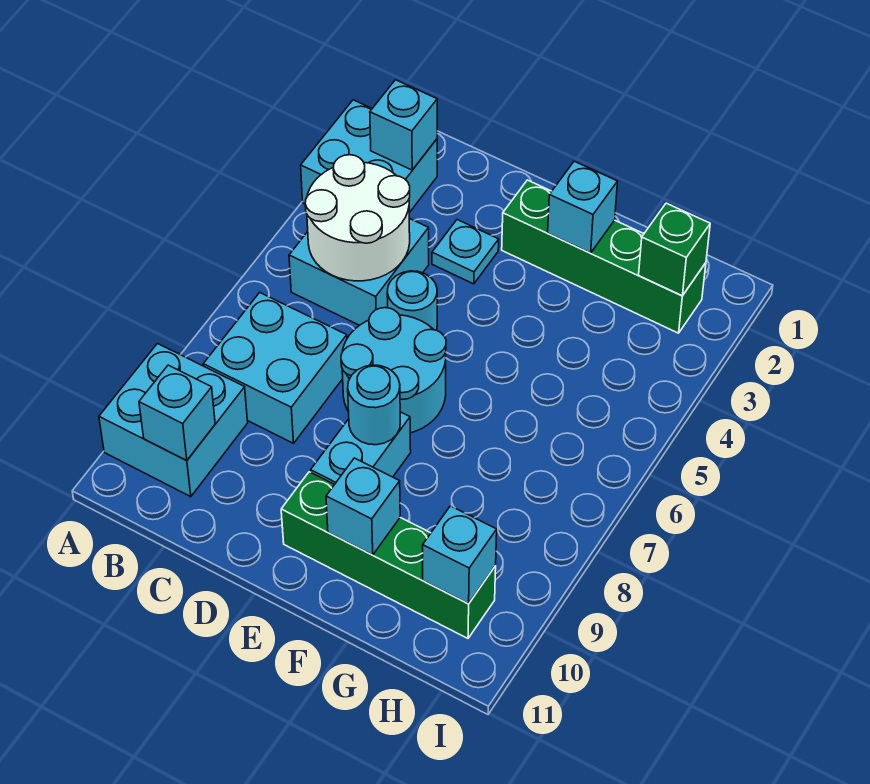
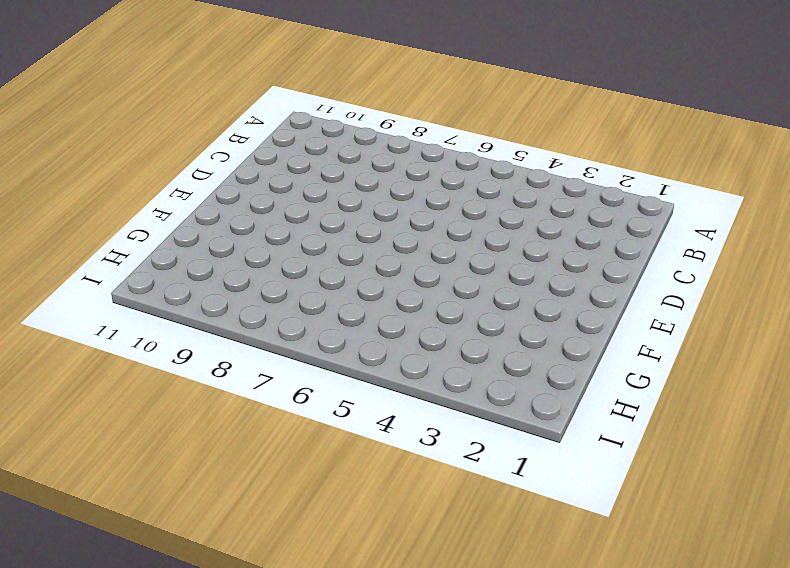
none -> cyan brick A2:B3 level 1
none -> cyan brick A9:B10 level 1
none -> cyan brick B4:C5 level 1

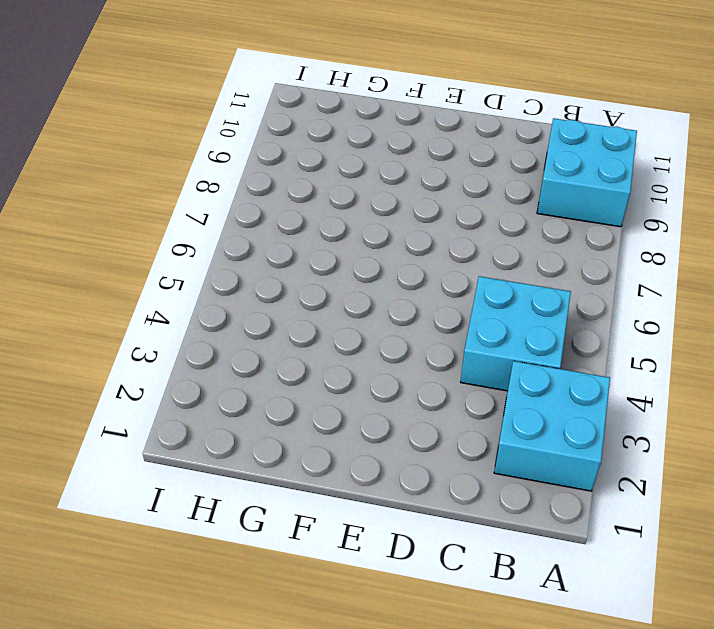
none -> cyan brick B7:C8 level 1
none -> cyan plate D3 level 1
none -> cyan round brick D5 level 1

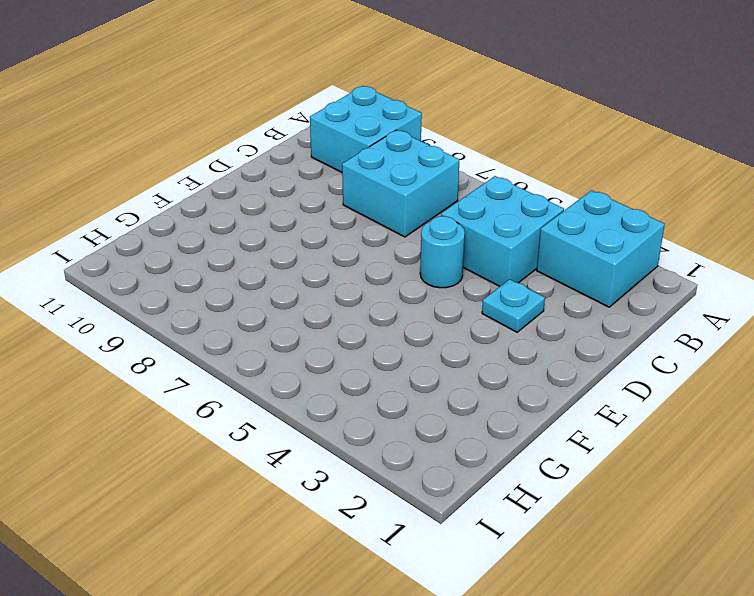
none -> cyan round brick D6:E7 level 1
none -> green brick E2:H2 level 1
none -> cyan brick E8:E9 level 1

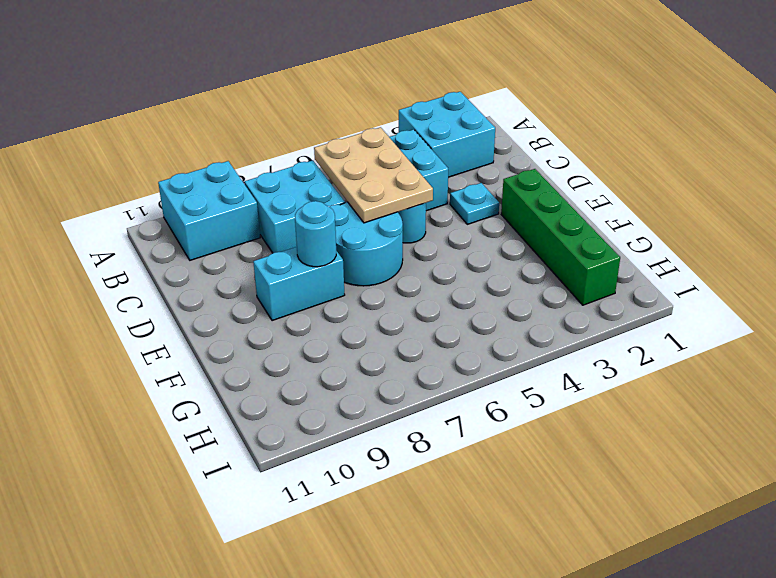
tan plate B5:D6 level 2 -> white round brick B4:C5 level 2
none -> green brick E10:H10 level 1
none -> cyan brick B2 level 2
none -> cyan brick B10 level 2

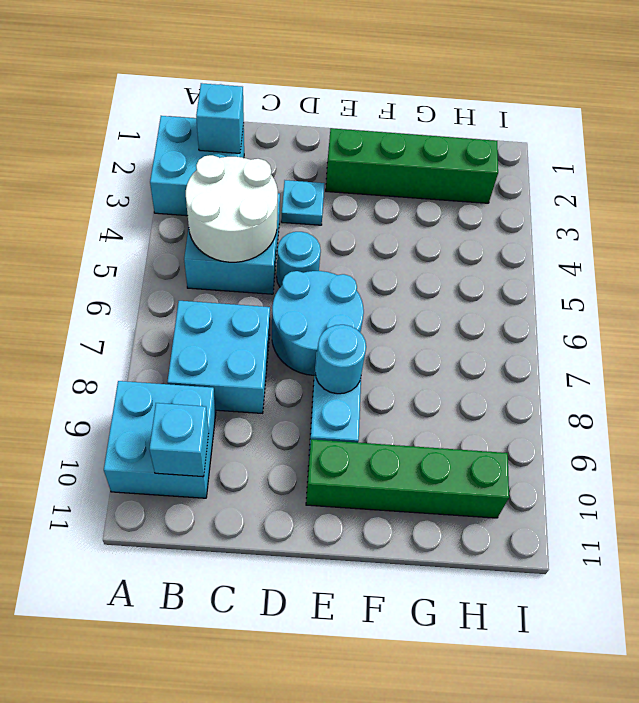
none -> cyan brick F2 level 2
none -> cyan brick F10 level 2
none -> green brick H2 level 2

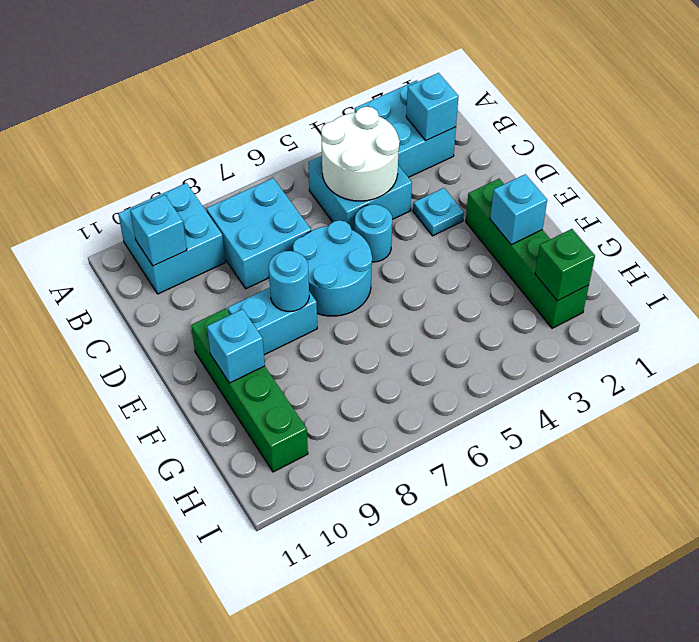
none -> cyan brick H10 level 2

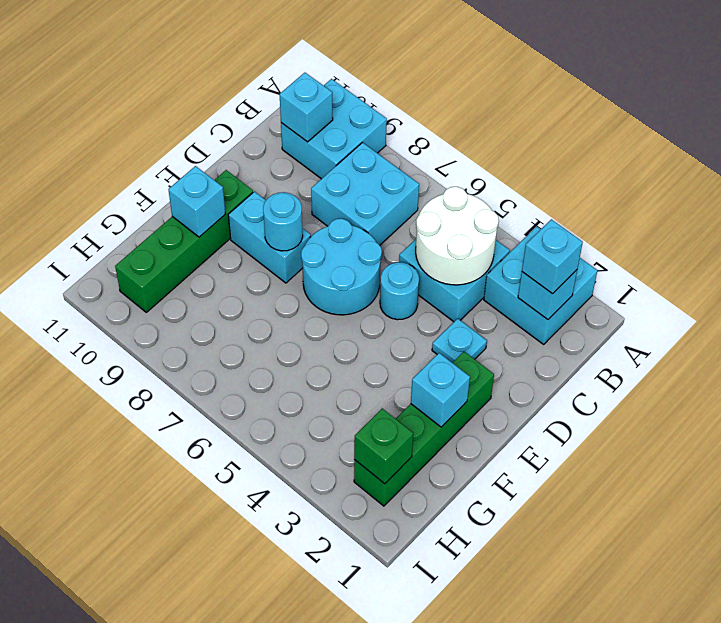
cyan brick B2 level 3 -> cyan brick H10 level 2

